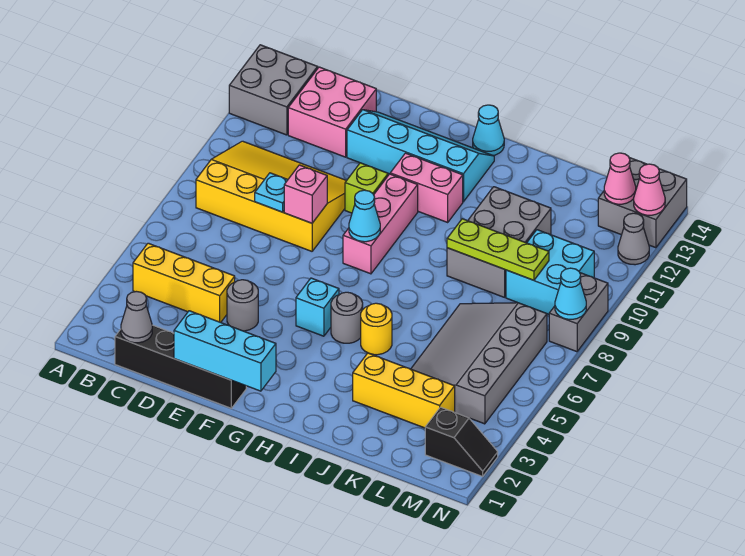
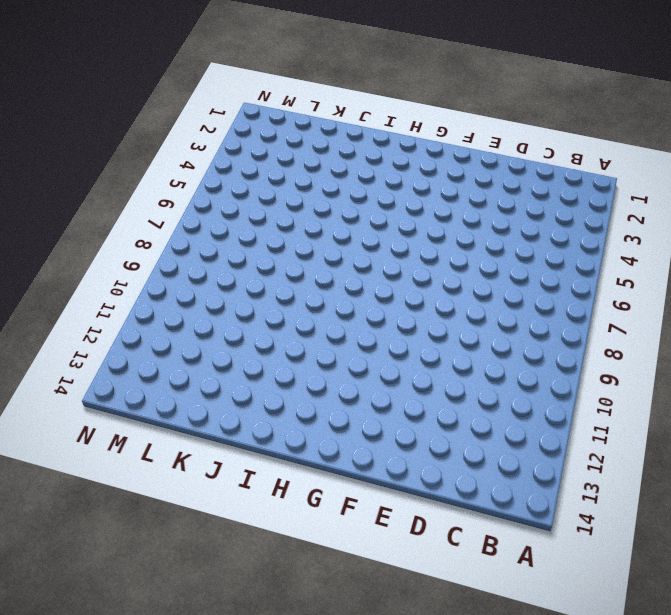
none -> grey brick A12:B13 level 1
none -> yellow brick B4:D4 level 1
none -> yellow slope B8:E10 level 1 top 8
none -> black brick C1:F1 level 1

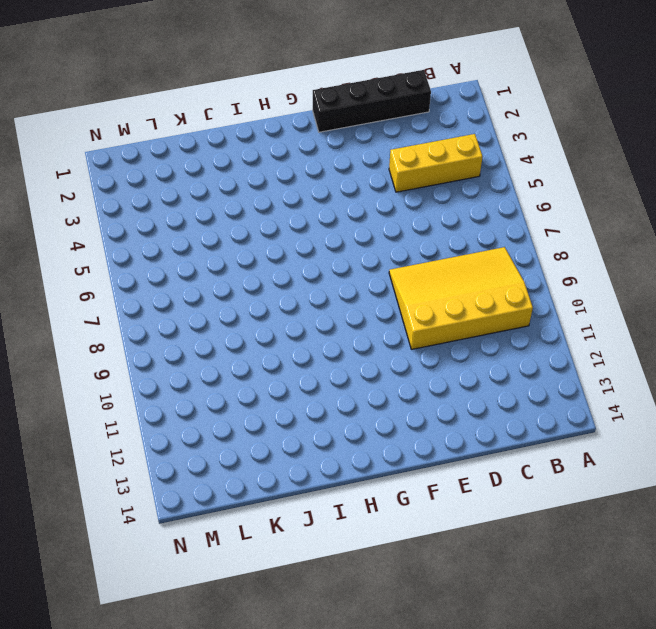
yellow slope B8:E10 level 1 top 10 -> yellow slope B8:E10 level 1 top 8
none -> grey brick A12:B13 level 1
none -> pink brick C12:D13 level 1
none -> grey round brick E4 level 1
none -> cyan slope E12:H13 level 1 top 12

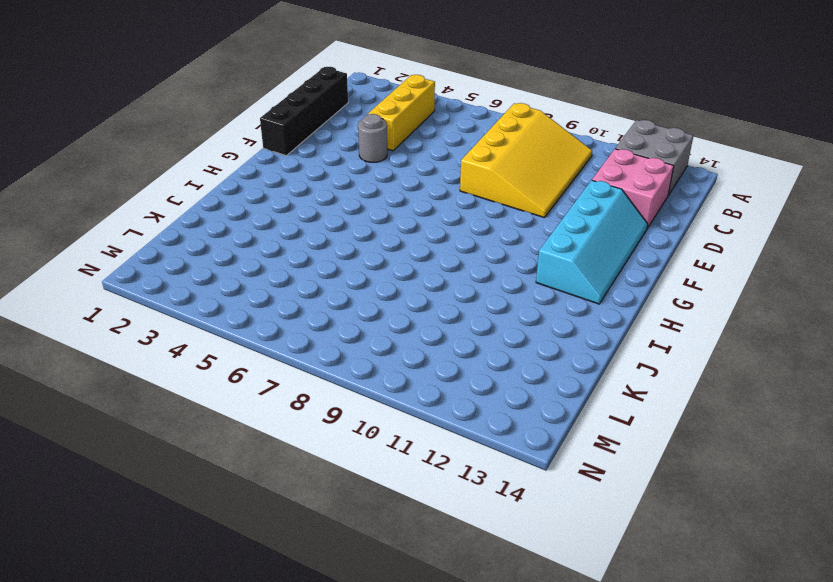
none -> lime brick F10 level 1
none -> cyan brick G5 level 1
none -> pink brick G8:G10 level 1
none -> pink brick G11:H11 level 1

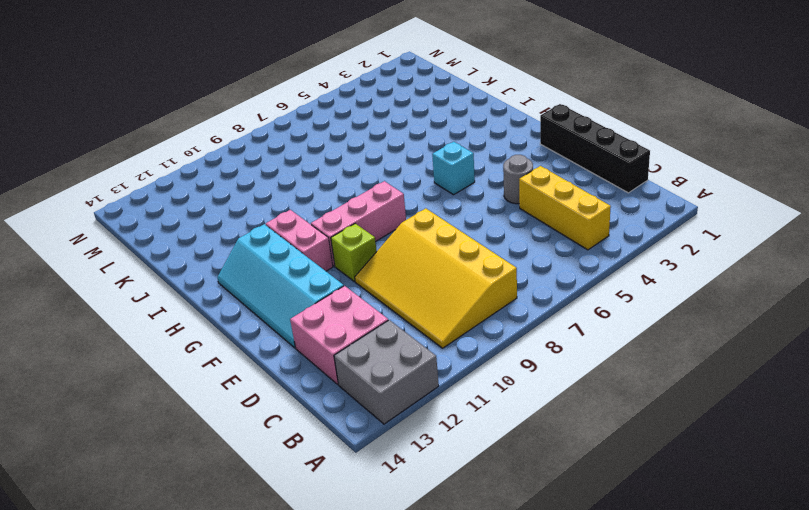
none -> grey round brick H5 level 1
none -> cyan cone H14 level 1
none -> yellow round brick I5 level 1
none -> yellow brick J3:L3 level 1

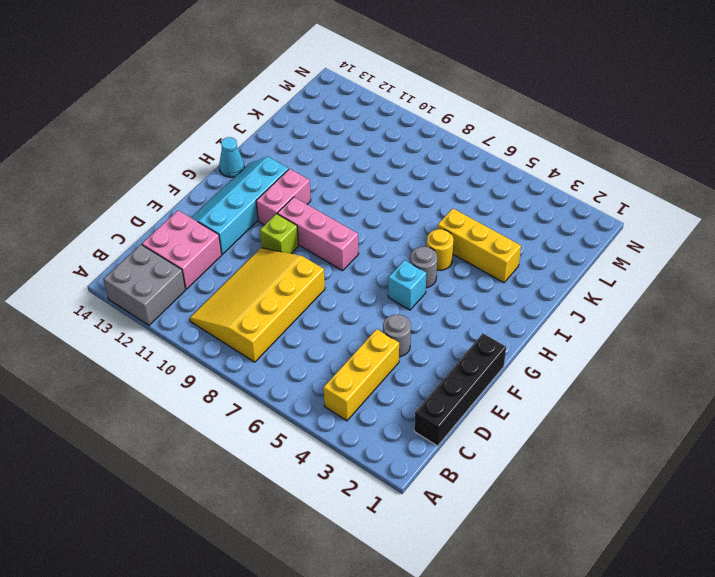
yellow brick J3:J5 level 1 -> yellow brick J3:L3 level 1
none -> grey brick J9:K11 level 1
none -> grey slope K4:M7 level 1 top M
none -> cyan brick L9:M10 level 1
none -> black slope M2:N2 level 1 top M

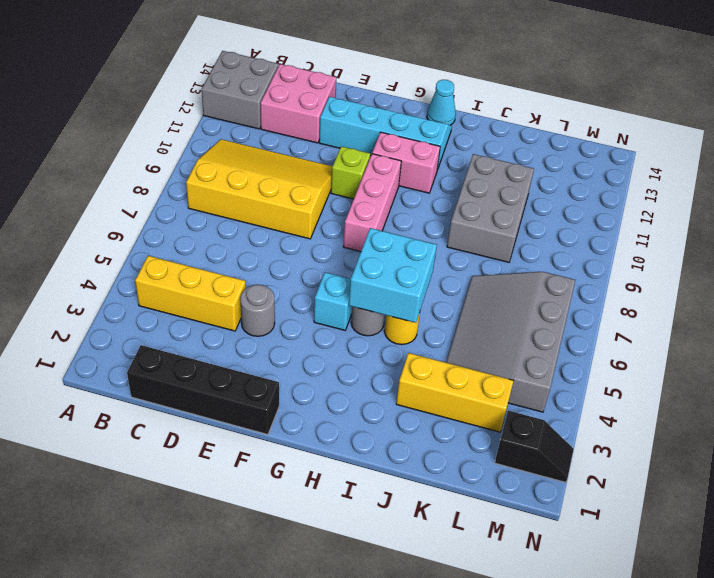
cyan brick H5:I6 level 2 -> cyan brick L9:M10 level 1
none -> grey brick M13:N14 level 1
none -> grey brick N8:N9 level 1
none -> grey cone N12 level 1
none -> grey cone C1 level 2

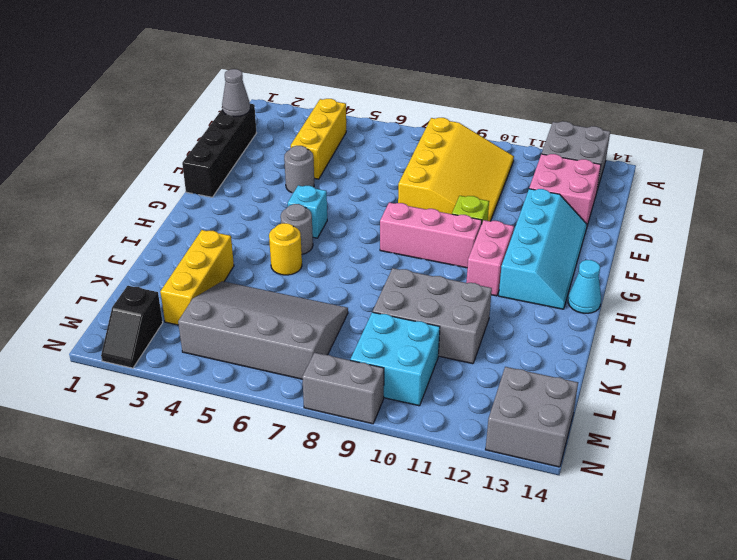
none -> grey cone N12 level 1
none -> cyan plate D8 level 2
none -> cyan brick E1:G1 level 2
none -> pink brick E8 level 2

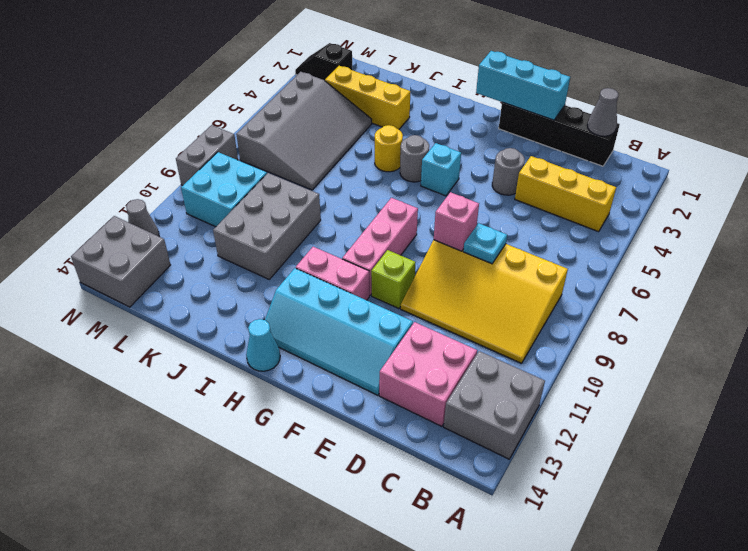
none -> cyan cone G8 level 2
none -> lime plate J9:L9 level 2
none -> pink cone M13 level 2
none -> cyan cone N8 level 2

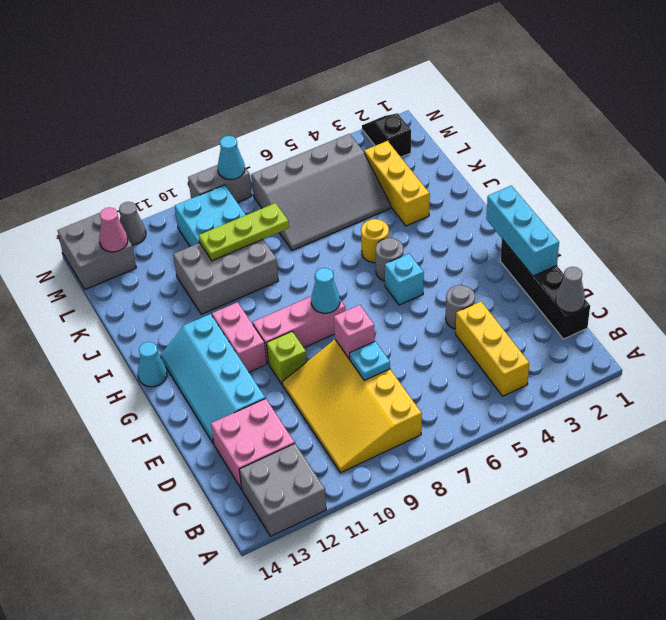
lime plate K8:K10 level 2 -> lime plate J9:L9 level 2
none -> pink cone N13 level 2

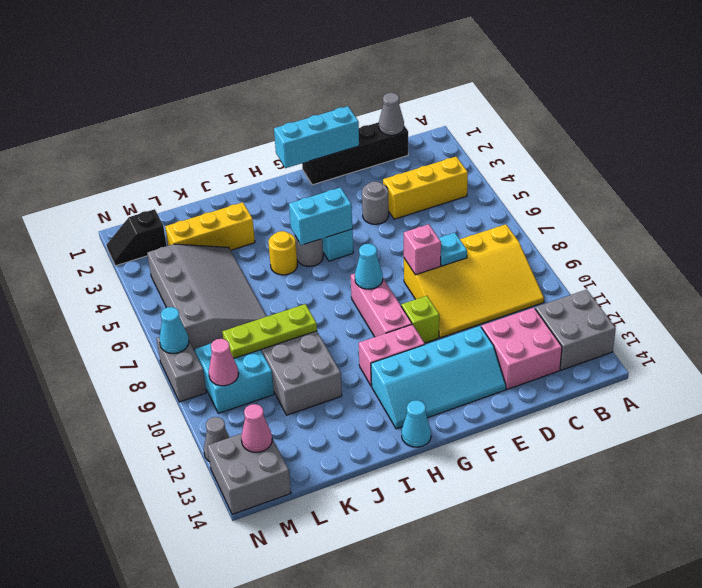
cyan brick G5:H5 level 2 -> none
pink cone M10 level 2 -> pink cone N13 level 2

